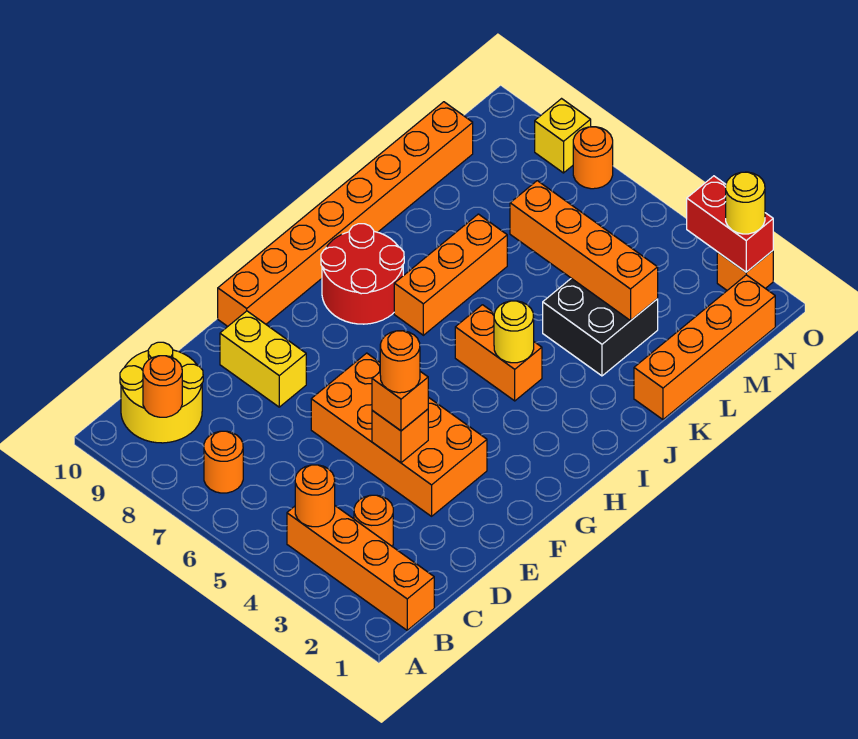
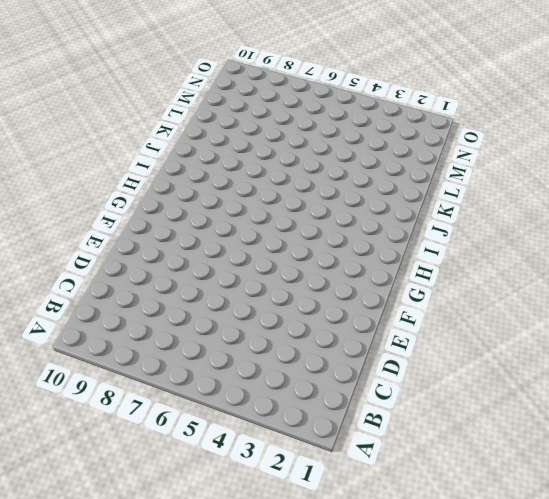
none -> orange brick B1:B4 level 1
none -> orange round brick B7 level 1
none -> yellow round brick B9:C10 level 1

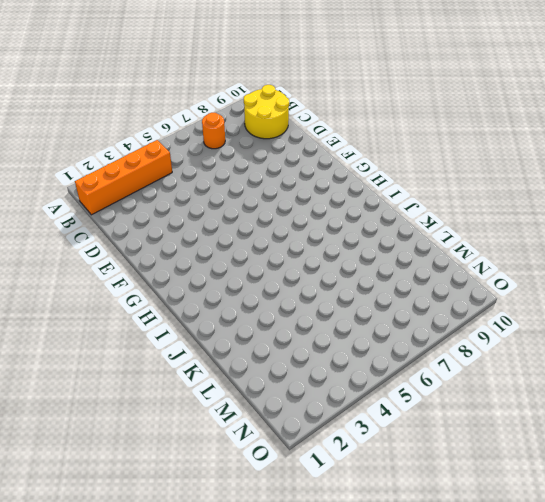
none -> orange round brick C3 level 1
none -> orange brick E3:F6 level 1
none -> yellow brick E8:E9 level 1

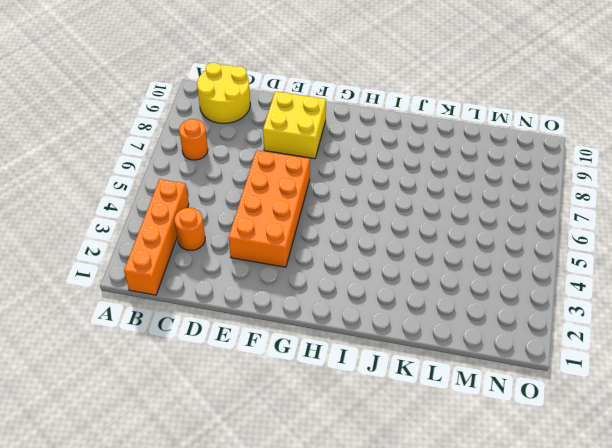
yellow brick E8:F9 level 1 -> yellow brick E8:E9 level 1
none -> orange brick F10:M10 level 1
none -> red round brick H8:I9 level 1
none -> orange brick I4:I5 level 1

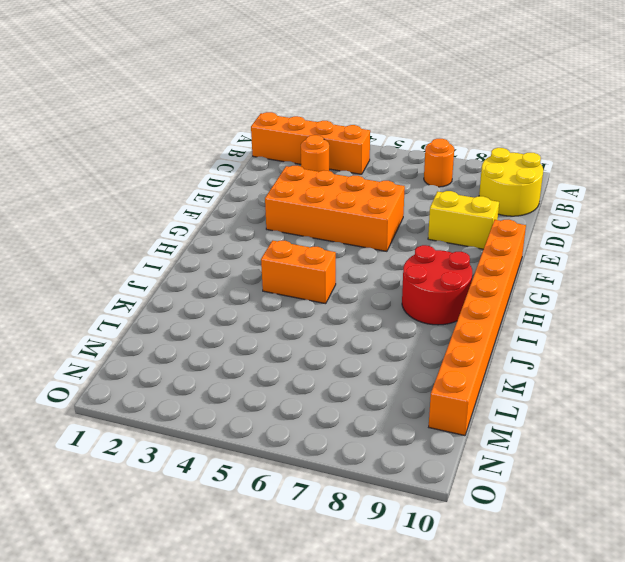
none -> orange brick I7:K7 level 1
none -> orange brick K1:N1 level 1
none -> black brick K3:L4 level 1

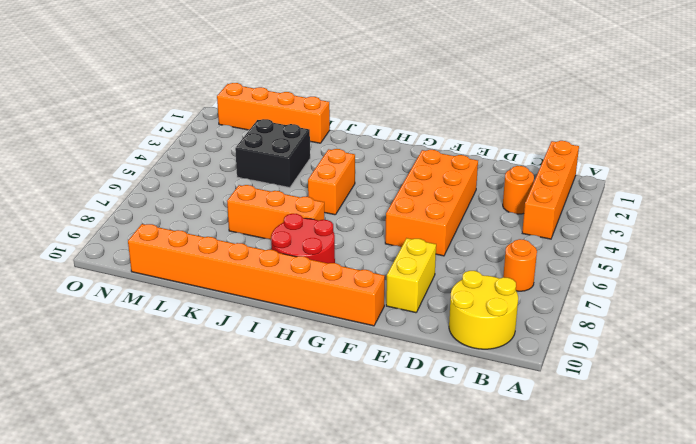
none -> orange brick O2 level 1
none -> orange round brick O7 level 1
none -> yellow brick O8 level 1

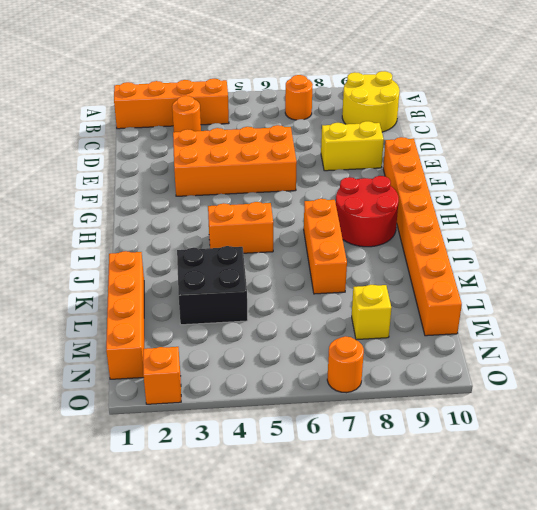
yellow brick M8 level 1 -> yellow brick O8 level 1
none -> orange round brick B4 level 2
none -> orange round brick B9 level 2
none -> orange brick E4 level 2

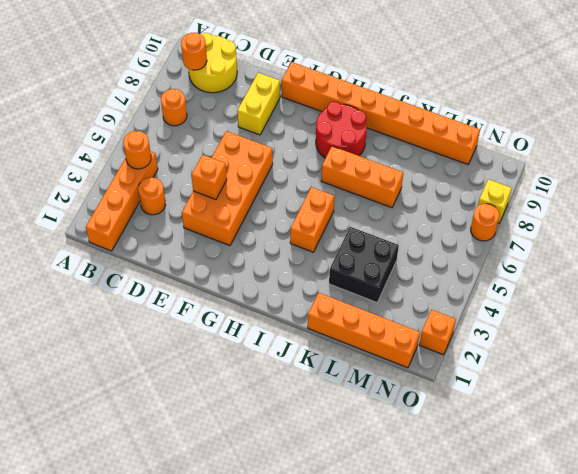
none -> yellow round brick I4 level 2
none -> orange brick L3:L6 level 2
none -> red brick O2:O3 level 2

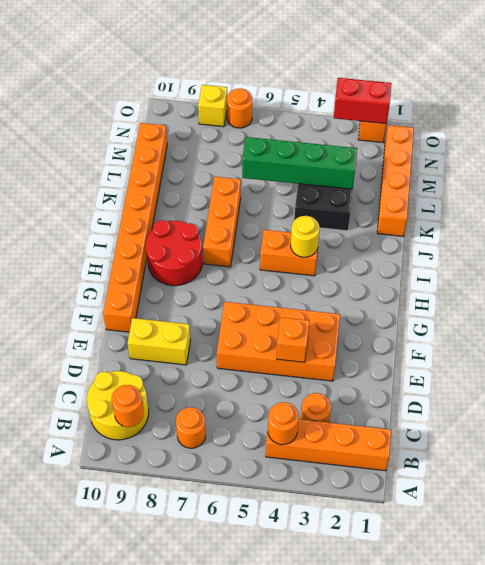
green brick L3:L6 level 2 -> orange brick L3:L6 level 2
none -> orange brick E4 level 3
none -> yellow round brick O2 level 3
none -> orange round brick E4 level 4

